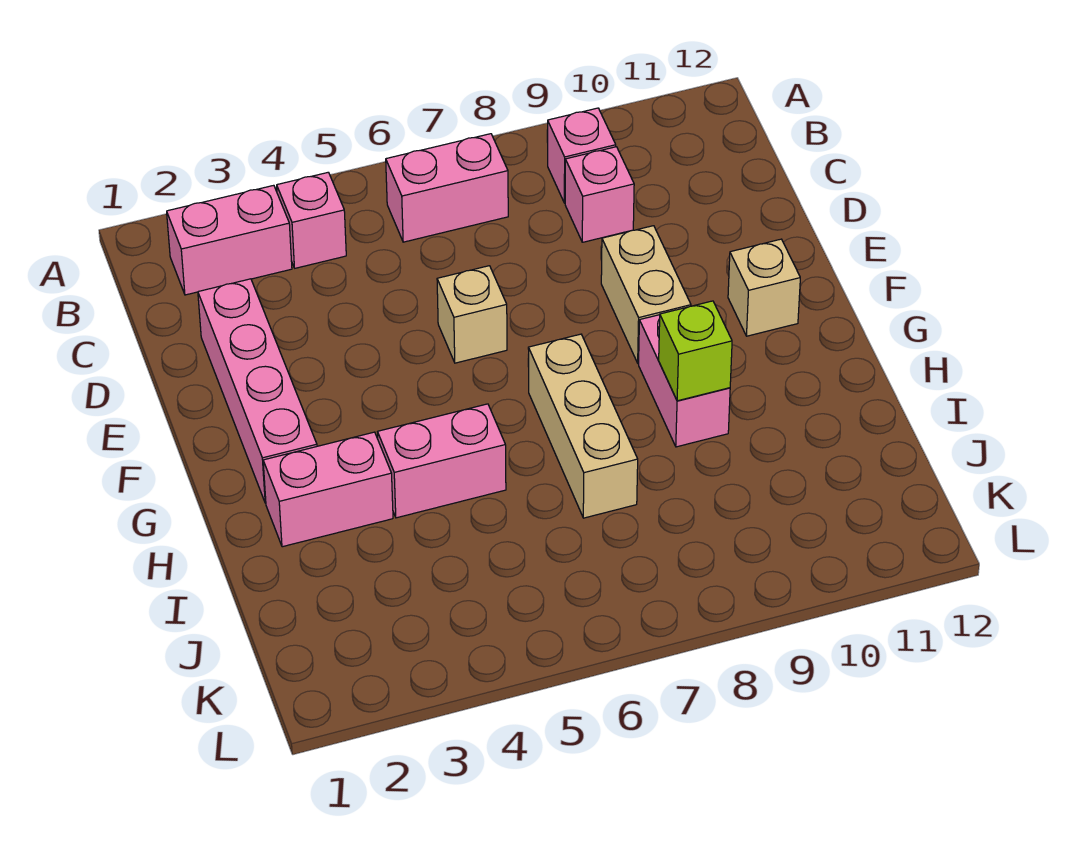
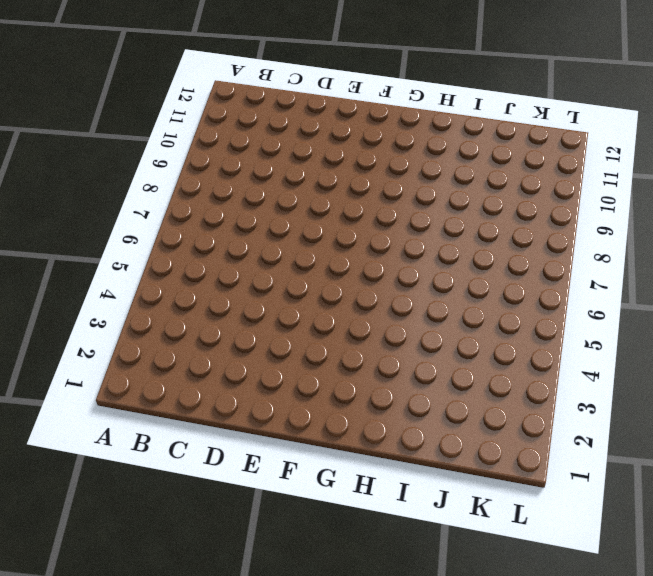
none -> pink brick B2:B3 level 1
none -> pink brick B4 level 1
none -> pink brick B6:B7 level 1

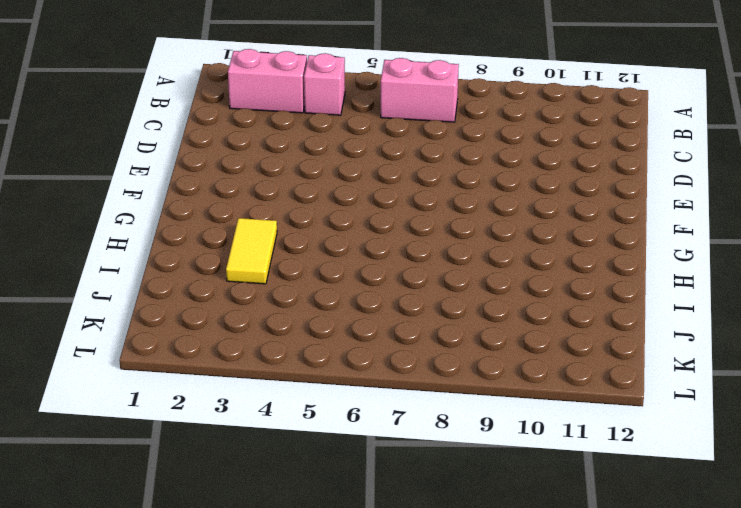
yellow tile H3:I3 level 1 -> pink brick H2:H3 level 1
none -> pink brick B9 level 1
none -> pink brick C9 level 1
none -> pink brick D2:G2 level 1

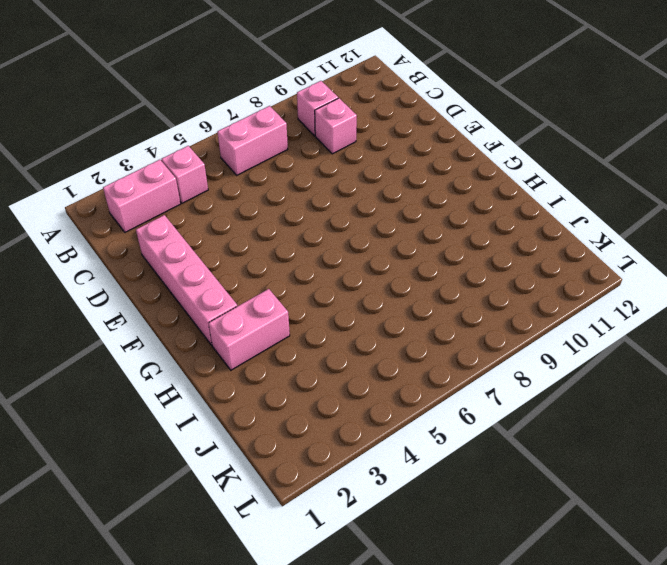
none -> tan brick E6 level 1
none -> tan brick E9:F9 level 1
none -> tan brick F11 level 1

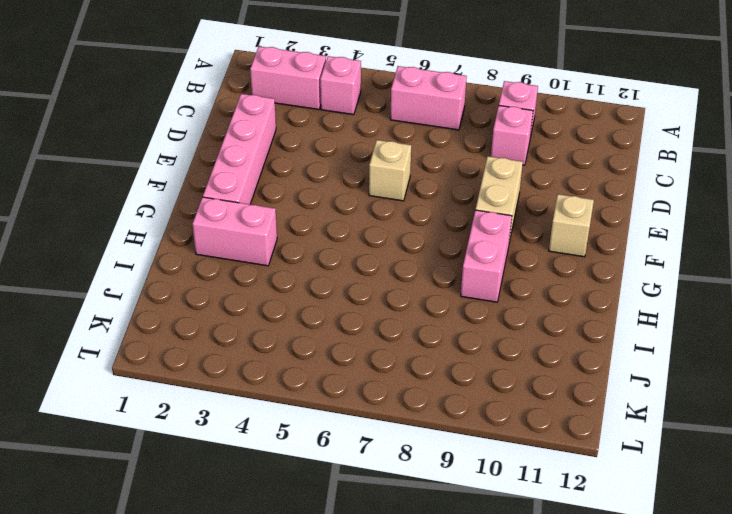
none -> tan brick G7:I7 level 1
none -> pink brick H4:H5 level 1
none -> lime brick H9 level 2

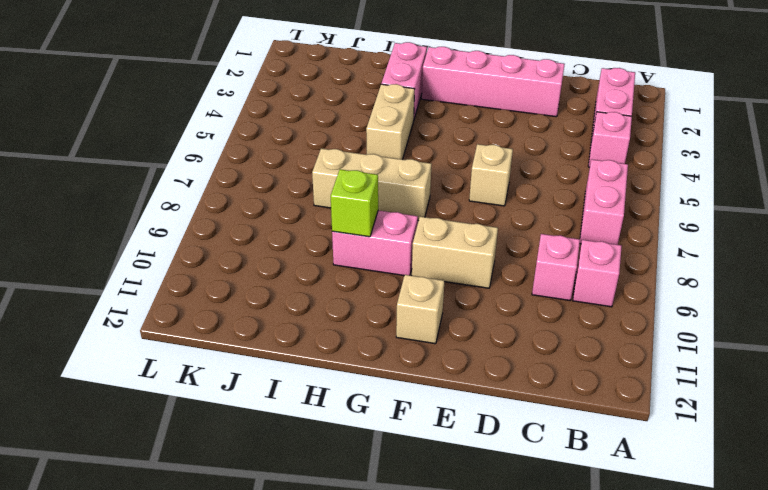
tan brick H4:H5 level 1 -> pink brick H4:H5 level 1

